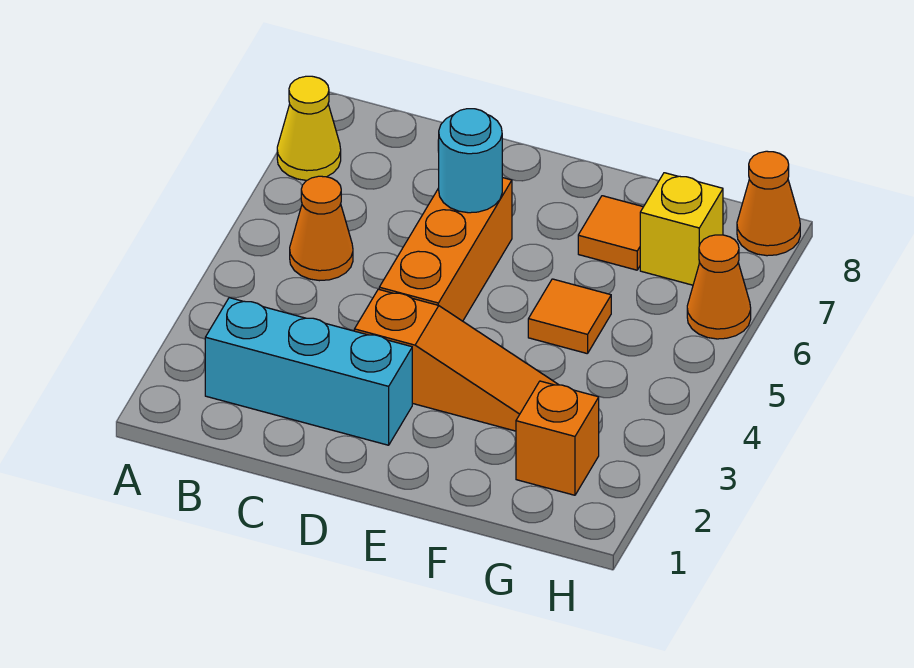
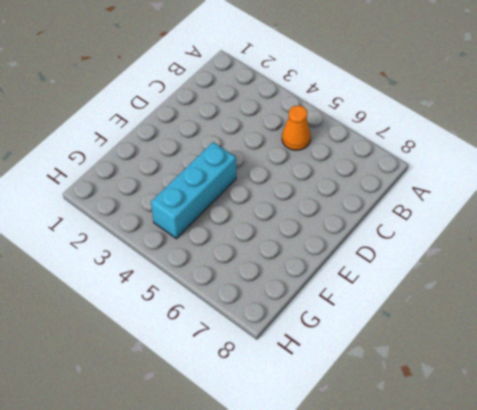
cyan brick E4:G4 level 1 -> cyan brick B2:D2 level 1
none -> yellow cone A7 level 1
none -> orange slope D3:F3 level 1 top D
none -> orange brick D4:D6 level 1

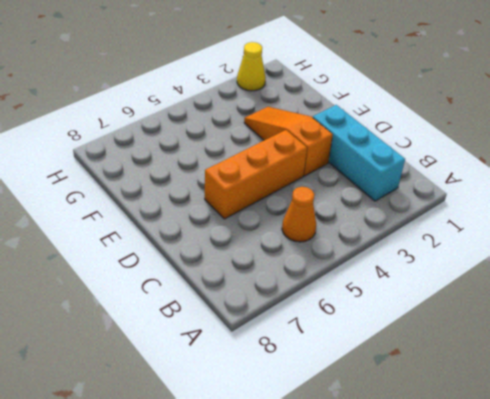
yellow cone H2 level 1 -> yellow cone A7 level 1
none -> orange tile F5 level 1
none -> orange tile F7 level 1
none -> orange brick G2 level 1

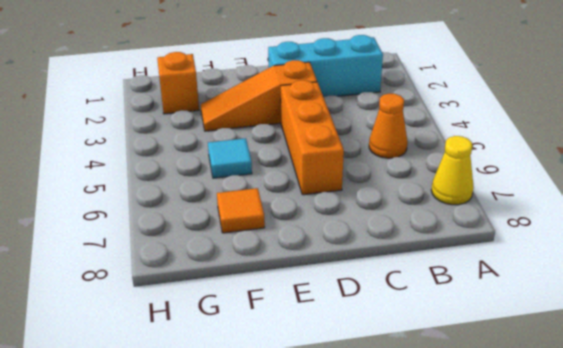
cyan tile F5 level 1 -> orange tile F5 level 1
none -> yellow brick G7 level 1
none -> orange cone H6 level 1
none -> orange cone H8 level 1

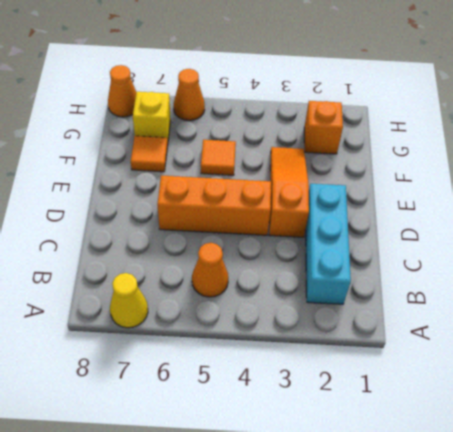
none -> cyan round brick D6 level 2

